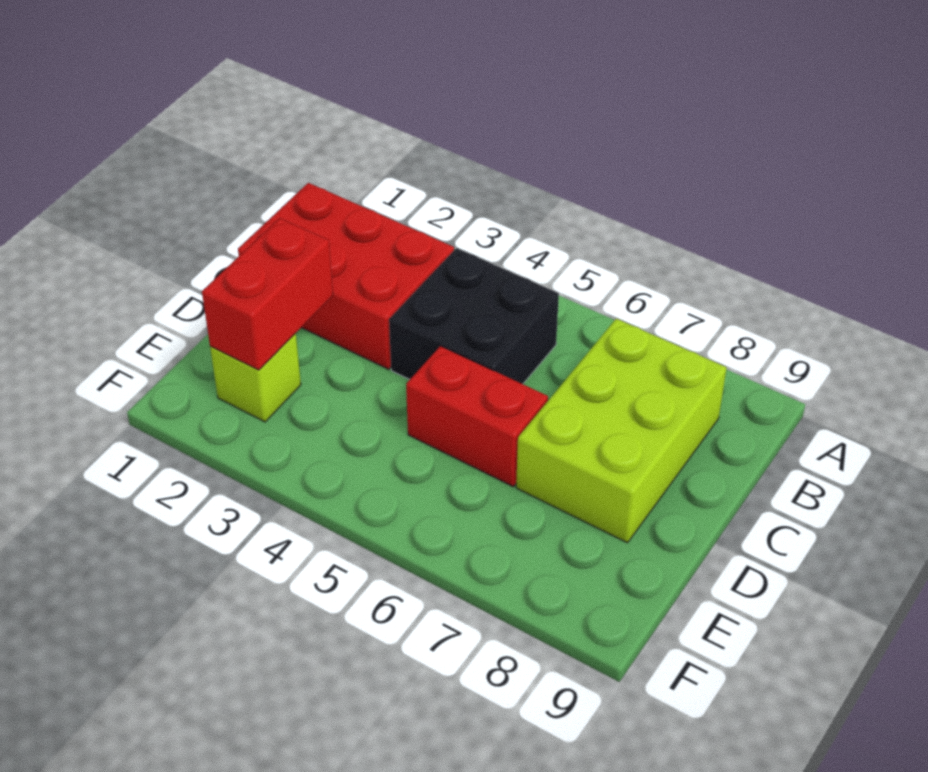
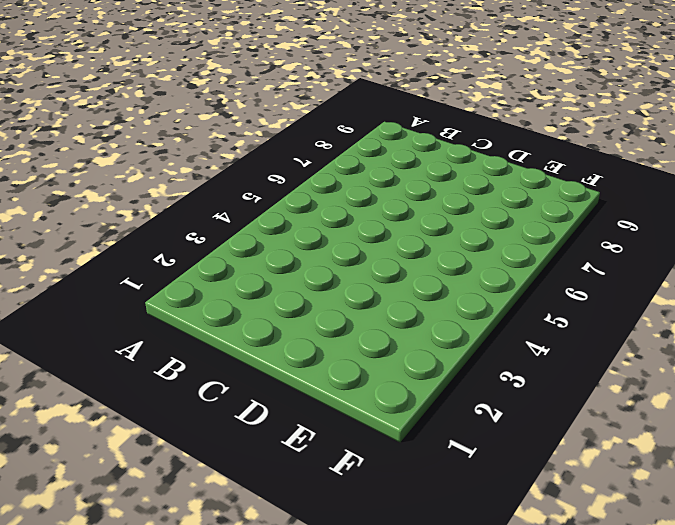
none -> red brick B1:C3 level 1
none -> black brick B4:C5 level 1

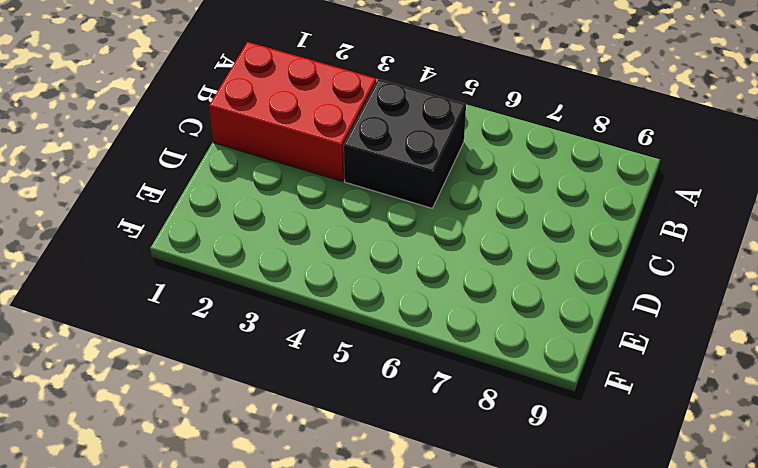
none -> lime brick B7:D8 level 1
none -> red brick D5:D6 level 1

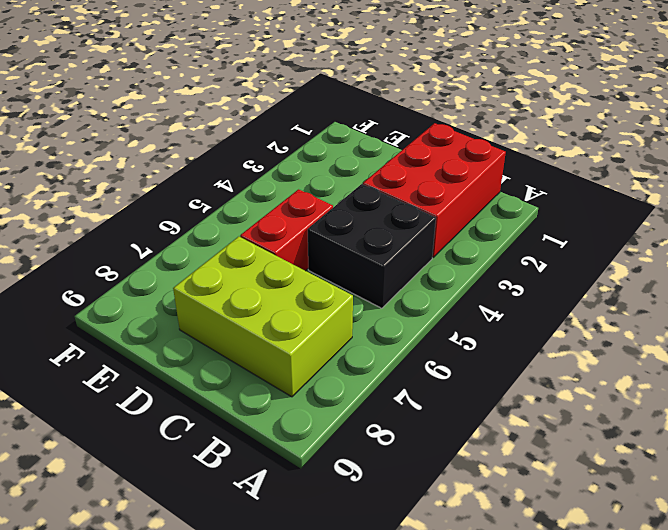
none -> lime brick E2 level 1
none -> red brick D2:E2 level 2

